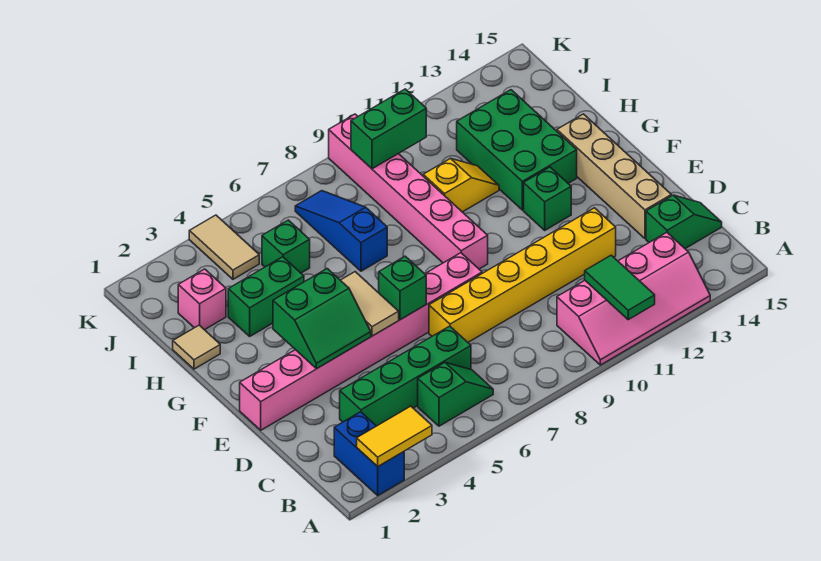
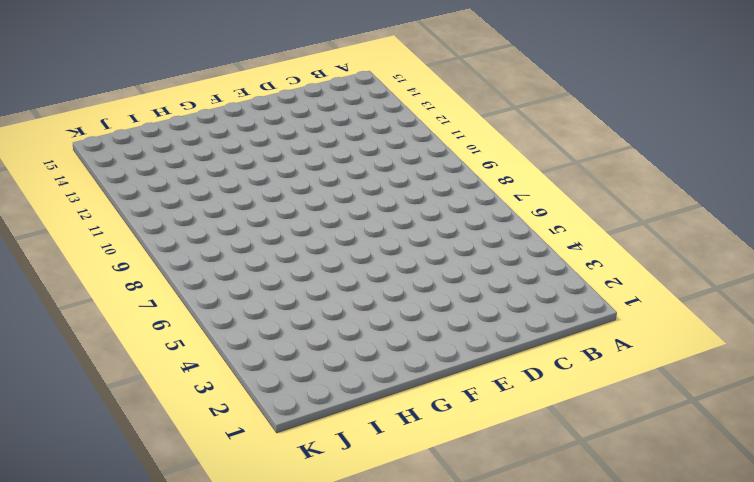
none -> blue brick A2:B2 level 1
none -> pink slope A10:B13 level 1 top B
none -> green slope B5:B6 level 1 top 5

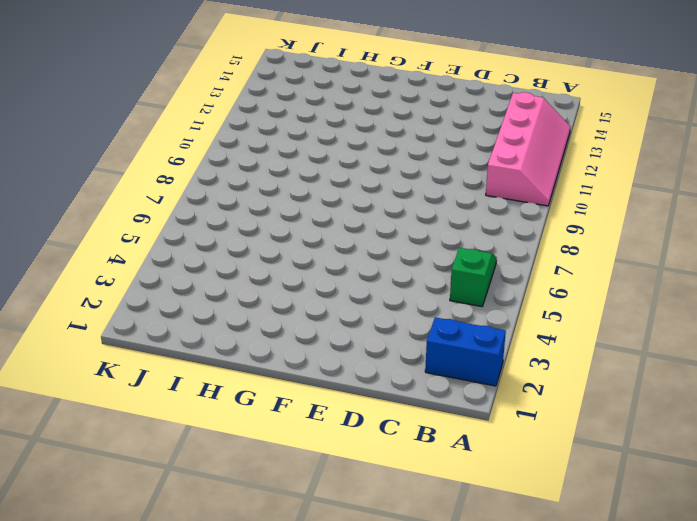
none -> green brick C3:C6 level 1
none -> green slope C14:C15 level 1 top 14
none -> yellow brick D7:D12 level 1

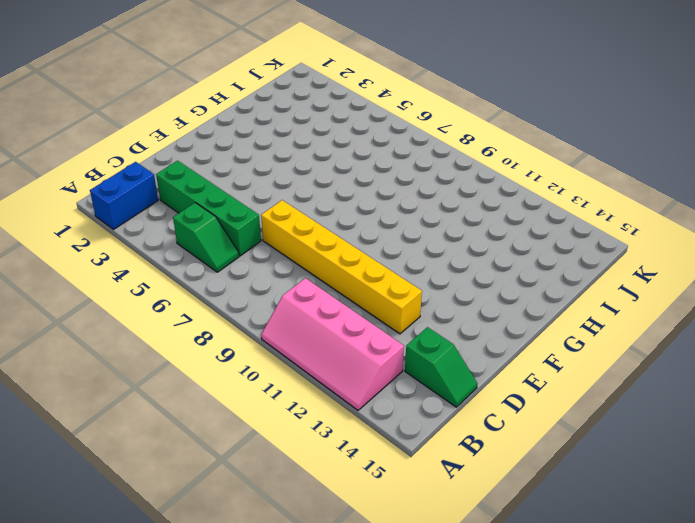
none -> tan brick D14:G14 level 1
none -> pink brick E1:E8 level 1
none -> pink brick F9:K9 level 1

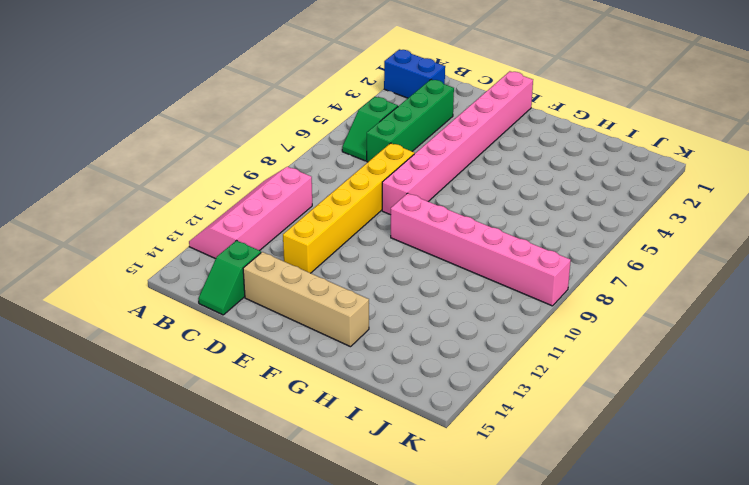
none -> green brick F12 level 1
none -> green brick G12:I13 level 1
none -> tan tile H1 level 1

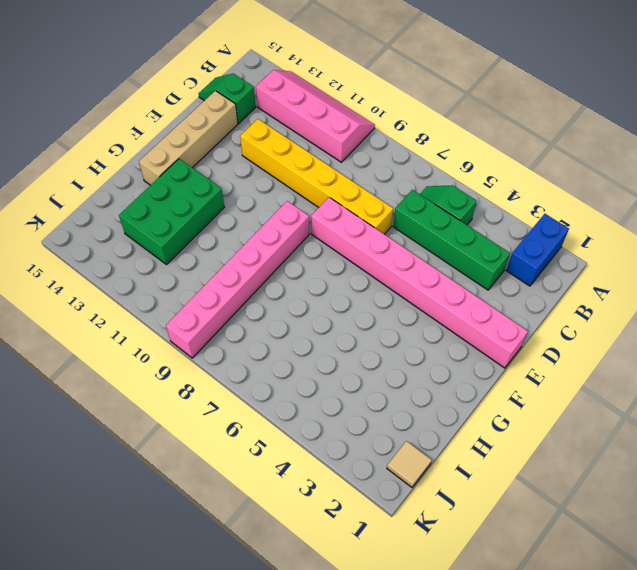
tan tile J1 level 1 -> tan tile H1 level 1
none -> green brick F12 level 1
none -> green brick H3:H4 level 1
none -> blue slope H7:J7 level 1 top H

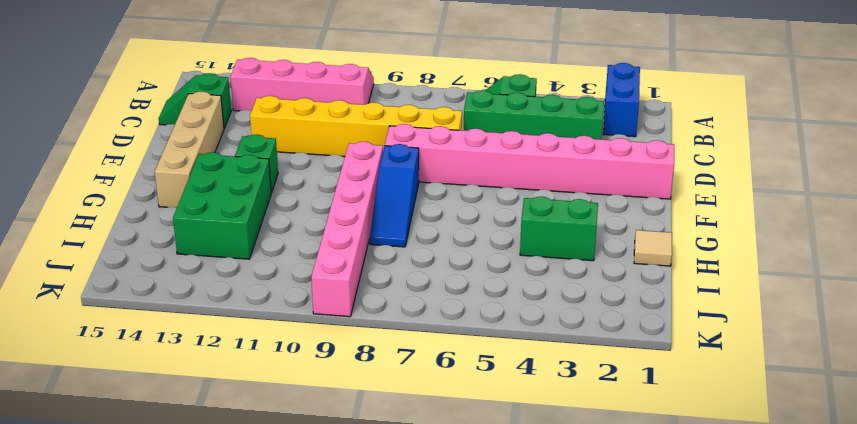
blue slope F8:H8 level 1 top F -> blue slope H7:J7 level 1 top H
none -> yellow slope H10:H11 level 1 top 10
none -> pink brick I2 level 1
none -> green brick I5 level 1

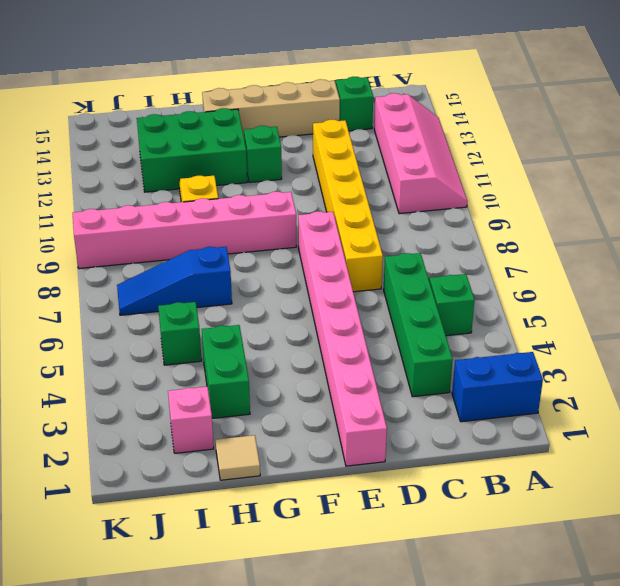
none -> tan tile J4:K4 level 1
none -> yellow tile A2:A3 level 2
none -> green tile A11:B11 level 2

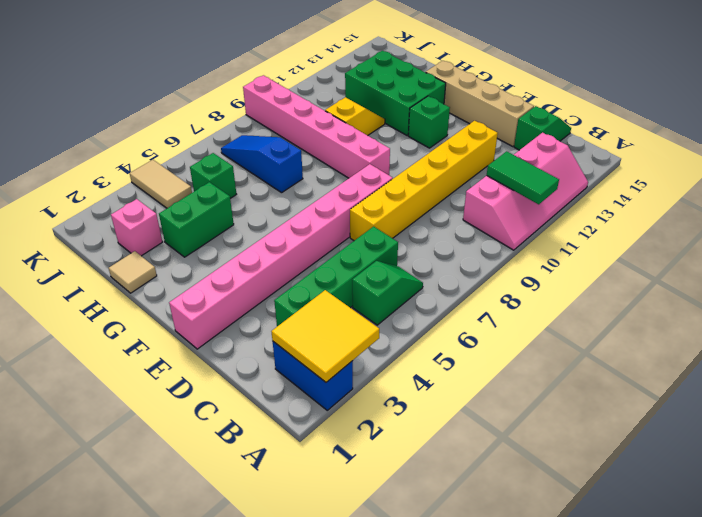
yellow tile A2:B3 level 2 -> yellow tile A2:A3 level 2
none -> green slope E3:F4 level 2 top F
none -> tan tile E5:F5 level 2
none -> green brick E6 level 2

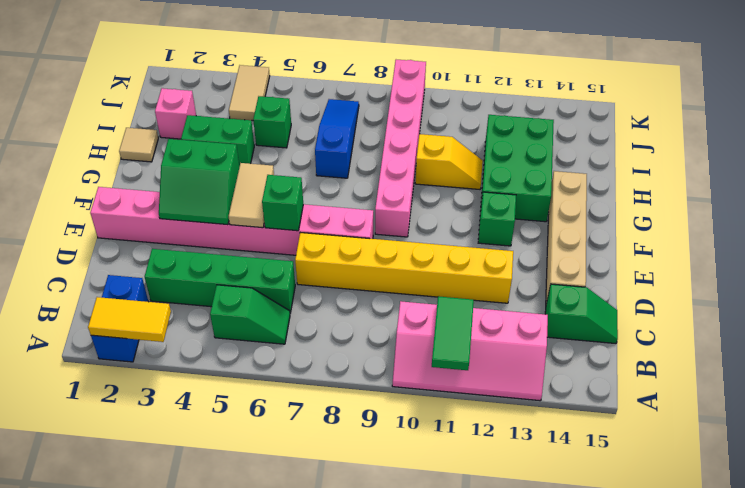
none -> green brick J9:J10 level 2

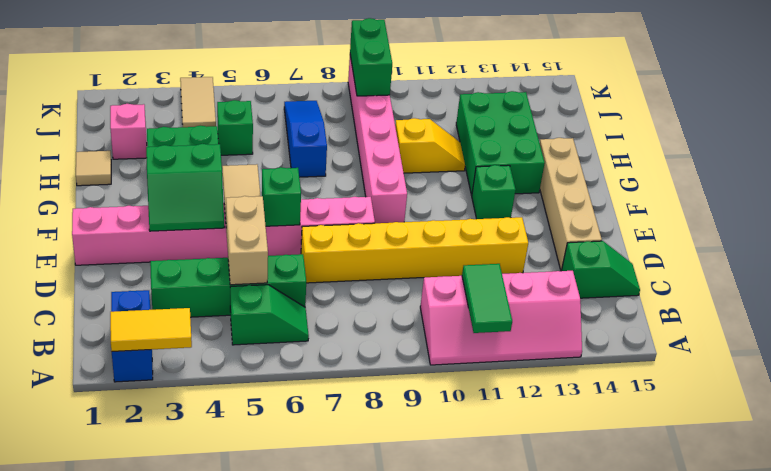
tan brick C5:D5 level 2 -> none
green brick J9:K9 level 2 -> green brick J9:J10 level 2

